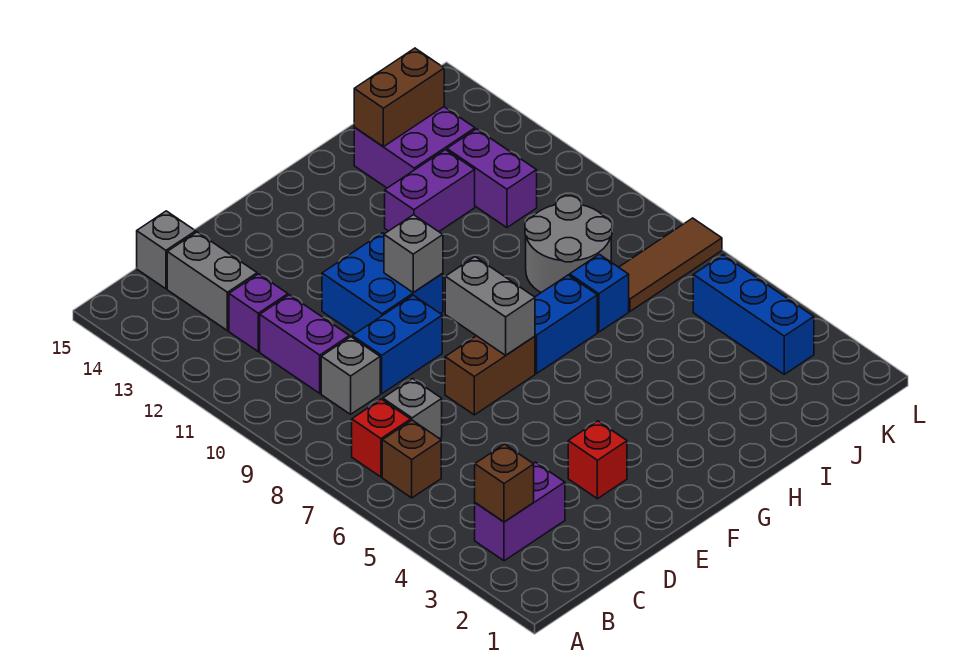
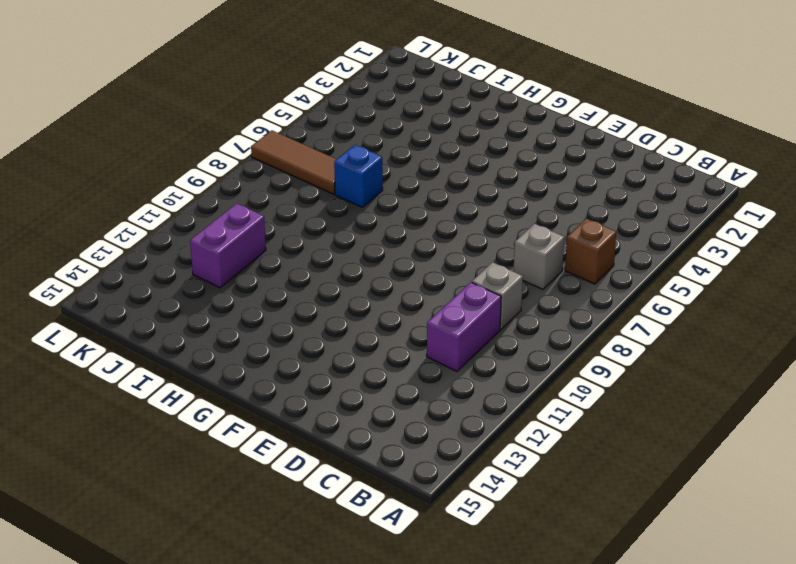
none -> purple brick B3:C3 level 1
none -> red brick B7 level 1
none -> purple brick C12 level 1

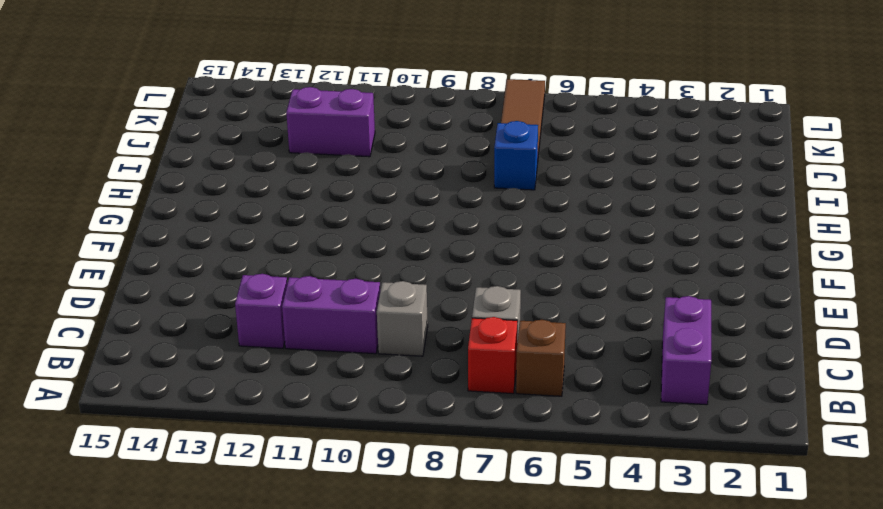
none -> grey brick C13:C14 level 1
none -> grey brick C15 level 1
none -> blue brick D9:E9 level 1

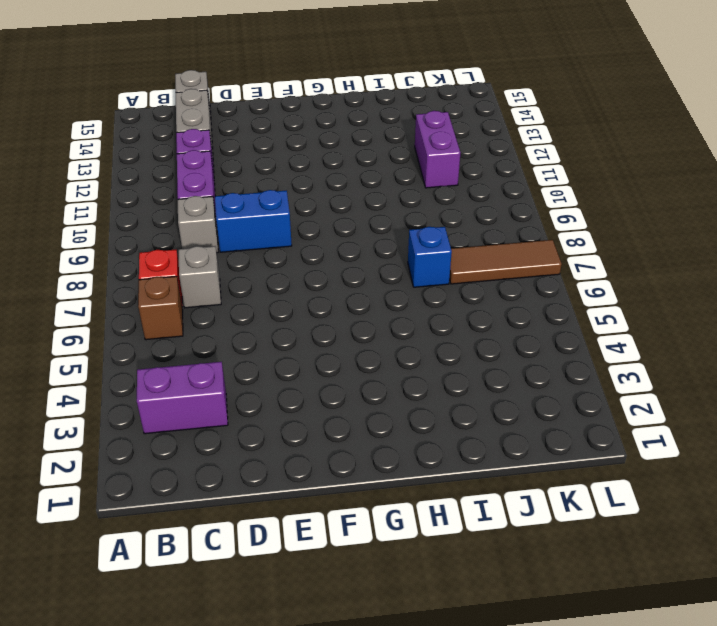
none -> red brick E3 level 1
none -> brown brick E7:F7 level 1
none -> blue brick E10:F11 level 1

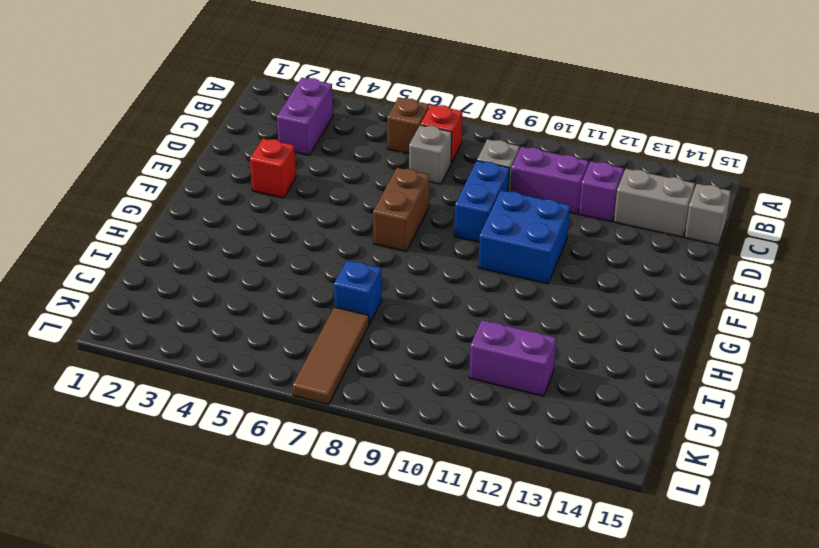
none -> blue brick G7:H7 level 1
none -> purple brick H12:I12 level 1
none -> grey round brick I8:J9 level 1

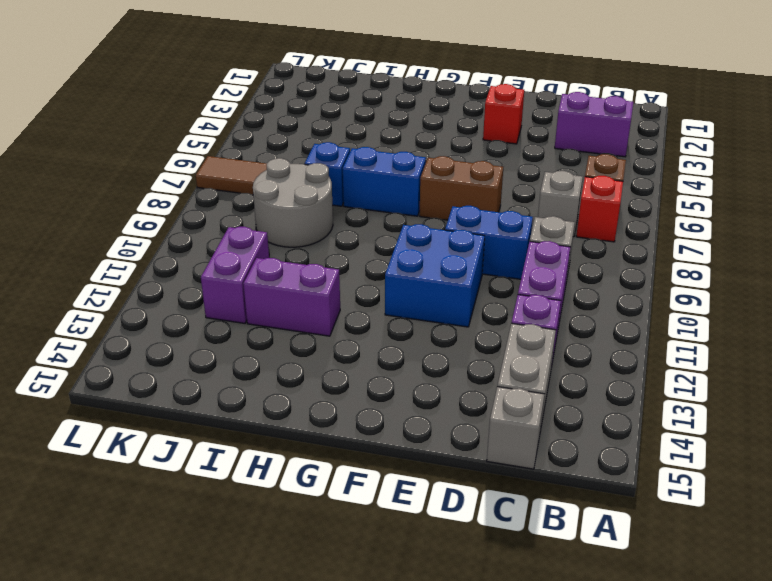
none -> purple brick I13:J14 level 1
none -> blue brick K3:K5 level 1
none -> brown brick B3 level 2

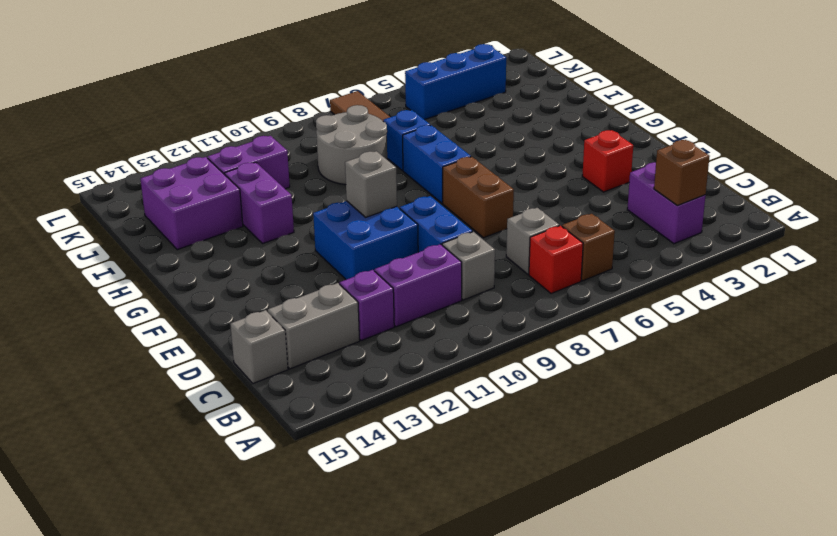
none -> grey brick F7:F8 level 2
none -> brown brick I14:J14 level 2

